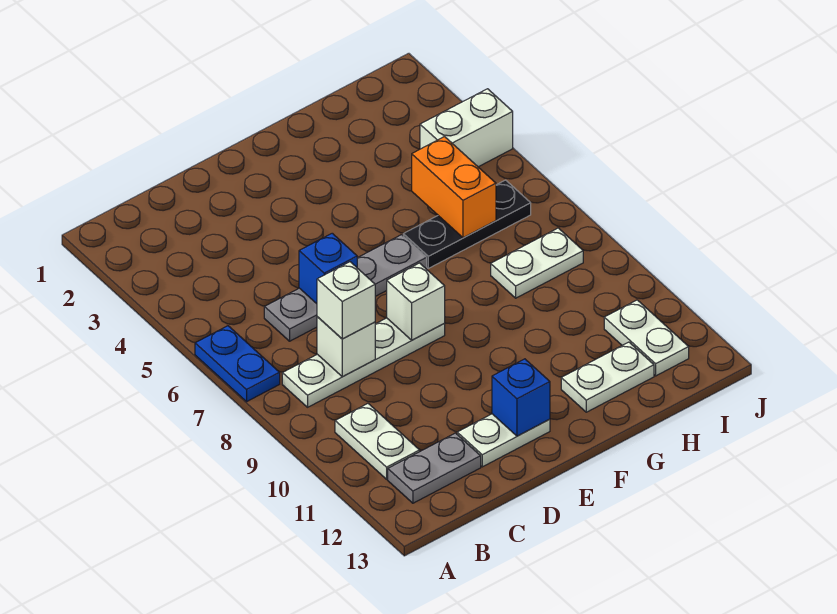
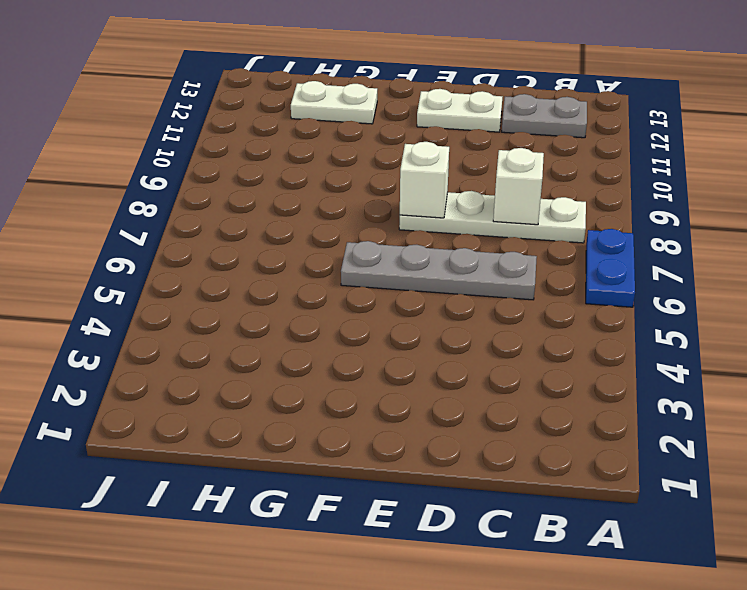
none -> white plate B10:B11 level 1
none -> black plate G6:I6 level 1
none -> white plate H8:I8 level 1

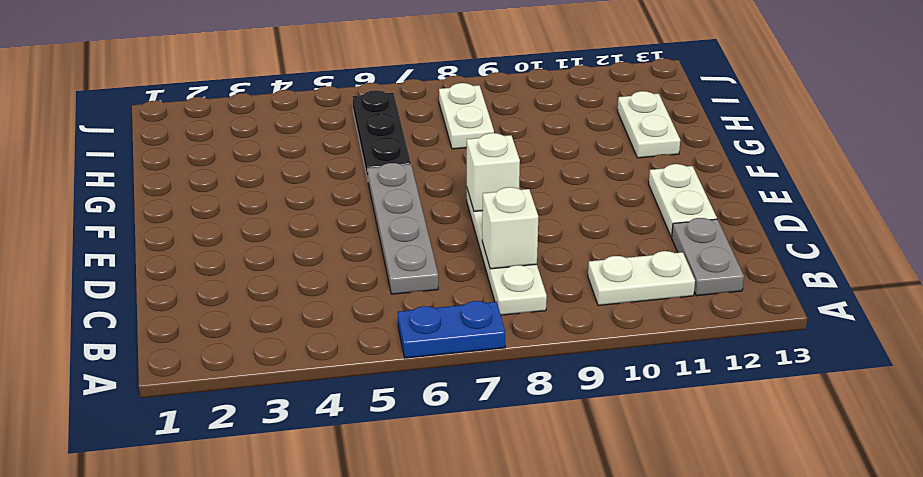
none -> white brick I4:J4 level 1
none -> white plate I11:I12 level 1
none -> blue brick D6 level 2

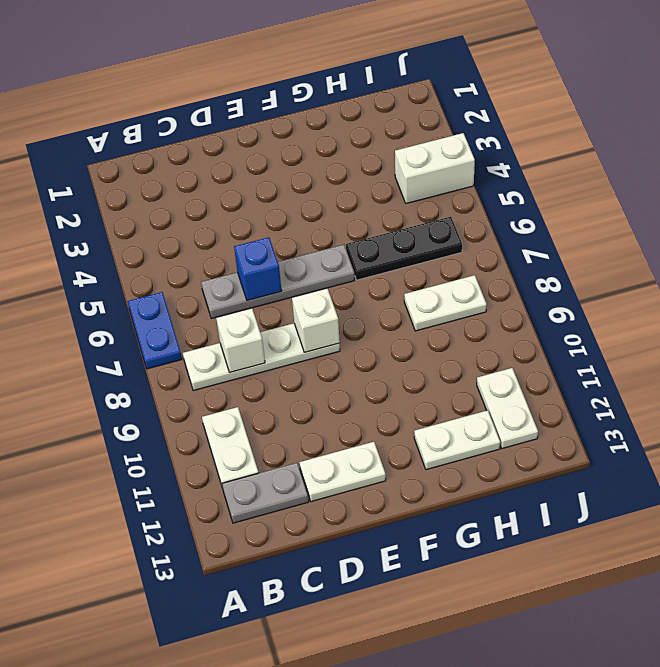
none -> blue brick E12 level 2
none -> orange brick H5:H6 level 2
none -> white brick C8 level 3

